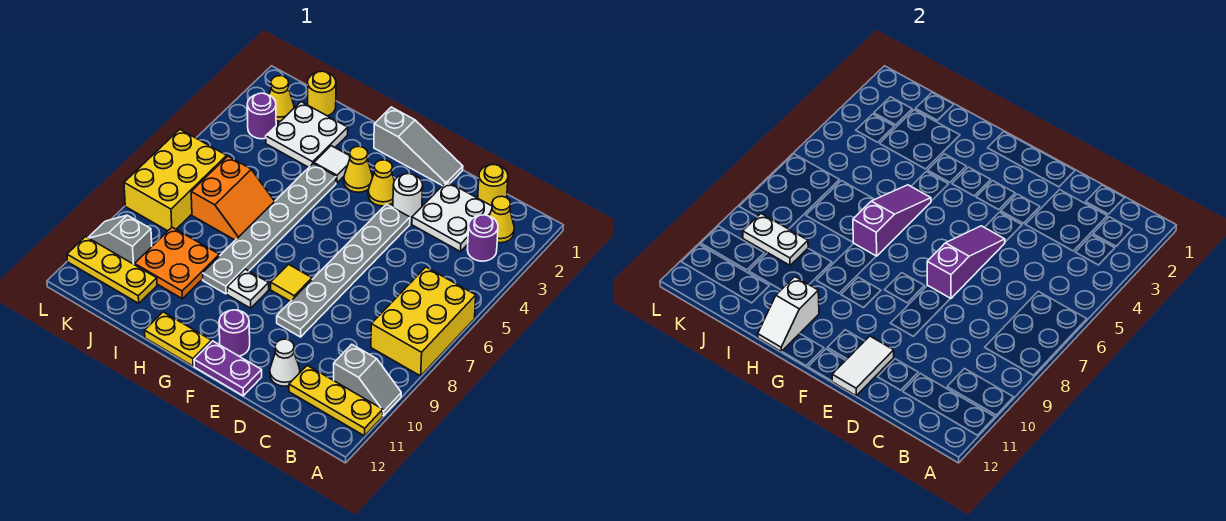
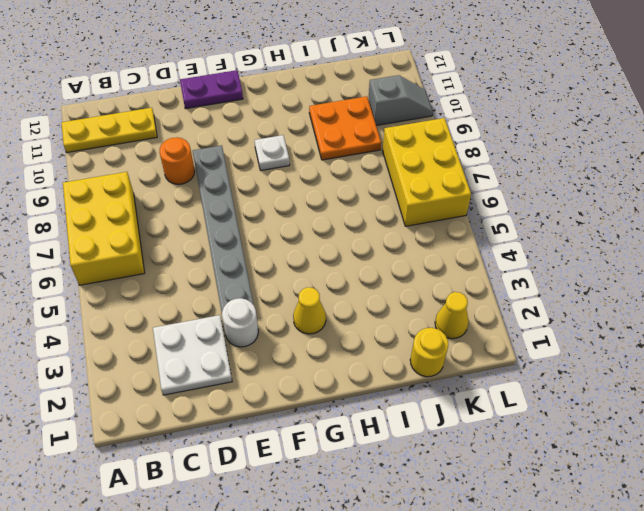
orange round brick D9 level 1 -> none
none -> grey slope A10:B10 level 1 top B
none -> yellow cone B2 level 1
none -> purple round brick B3 level 1
none -> yellow round brick C1 level 1

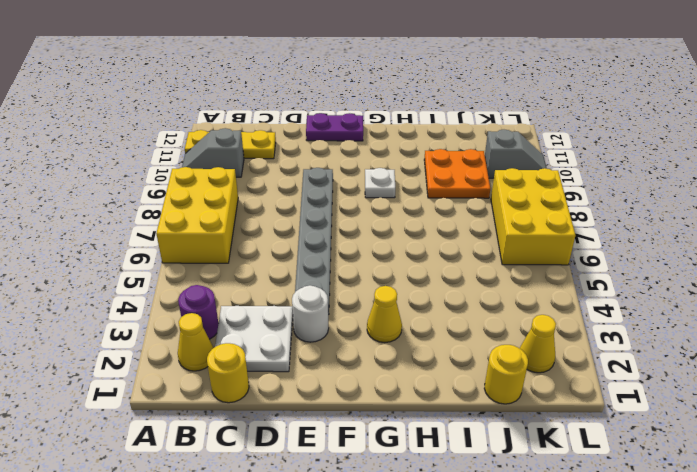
none -> white cone D11 level 1
none -> grey slope E1:G1 level 1 top G
none -> yellow cone F3 level 1
none -> yellow tile F8 level 1

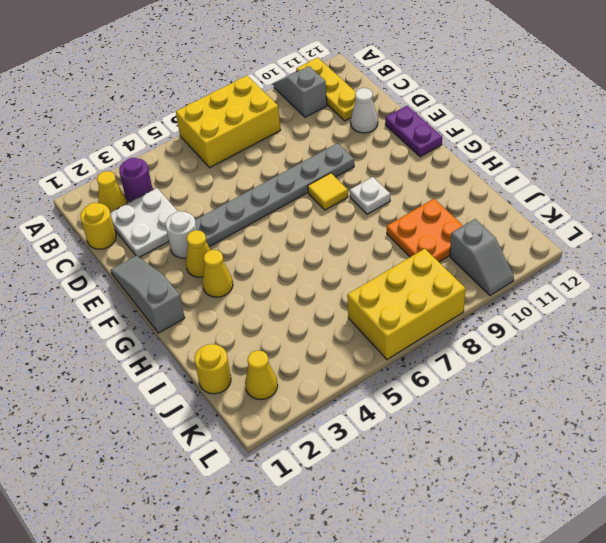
none -> purple round brick F11 level 1
none -> yellow plate G12:H12 level 1
none -> white tile H3 level 1
none -> grey plate H4:H9 level 1

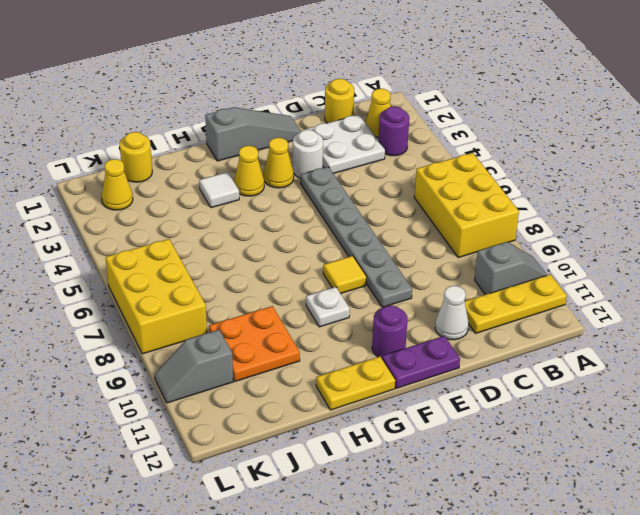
none -> grey plate H4:H9 level 1
none -> white plate I2:J3 level 1
none -> orange slope I6:J7 level 1 top J
none -> yellow plate J11:L11 level 1

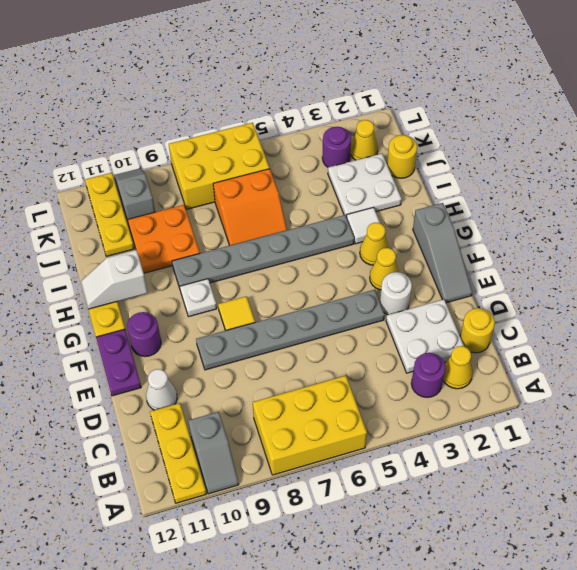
none -> purple slope E5:E7 level 2 top 7
none -> white tile E11:E12 level 2
none -> purple slope H5:H7 level 2 top 7
none -> white plate J9:K9 level 2

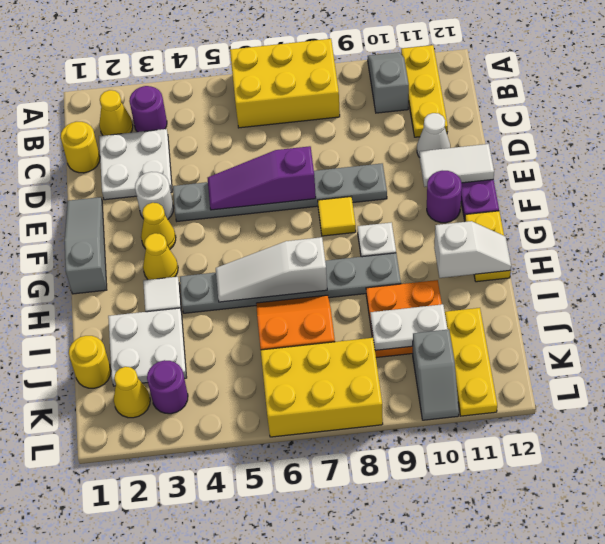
white slope H5:H7 level 2 top 7 -> purple slope H5:H7 level 2 top 7
white plate J9:J10 level 2 -> white plate J9:K9 level 2

